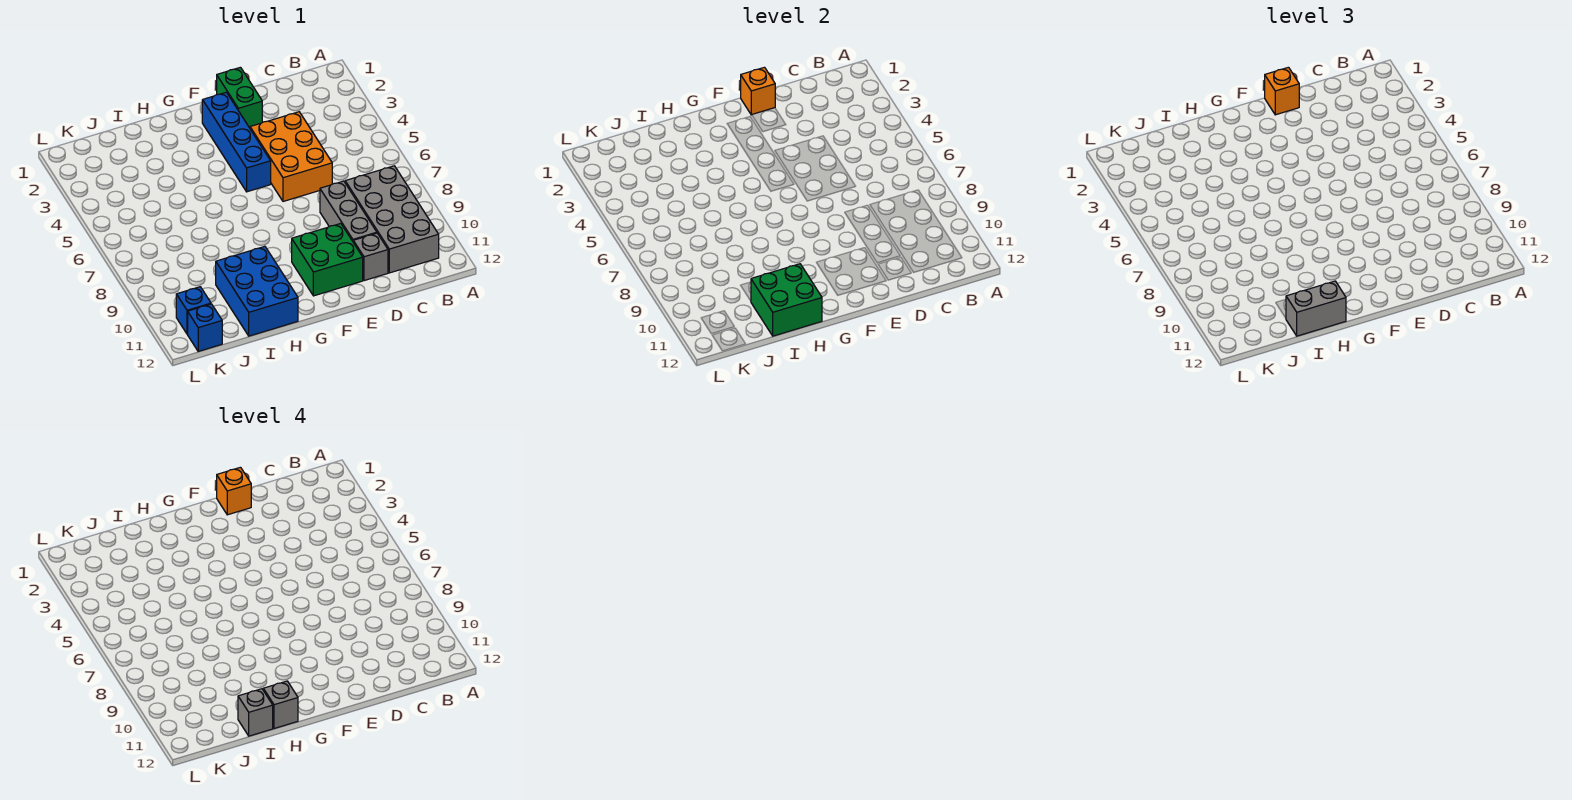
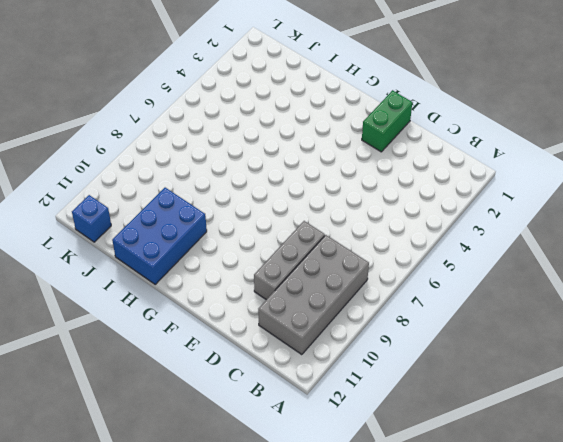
none -> orange brick D4:E6 level 1
none -> grey brick D11 level 1
none -> green brick E10:F11 level 1

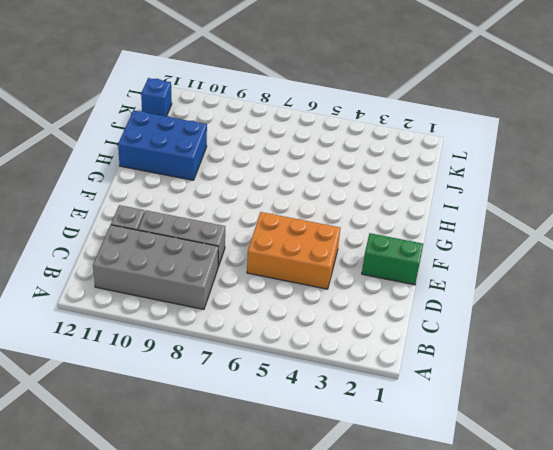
none -> green brick E10:F11 level 1
none -> blue brick F2:F5 level 1
none -> blue brick K11 level 1

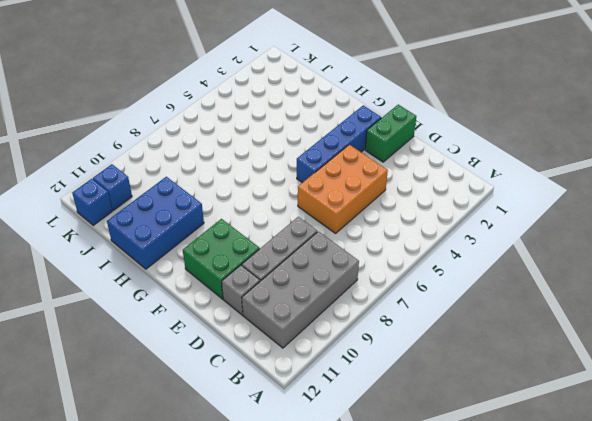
none -> orange brick E1 level 2
none -> green brick H11:I12 level 2
none -> orange brick E1 level 3

